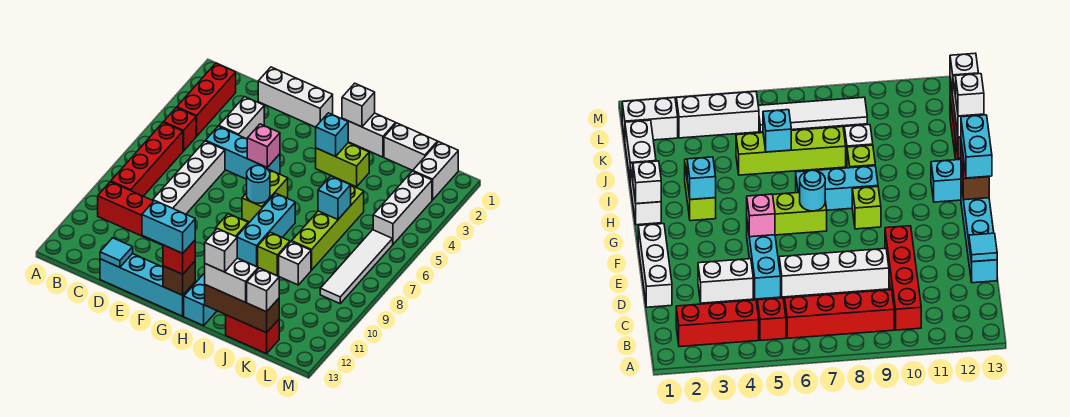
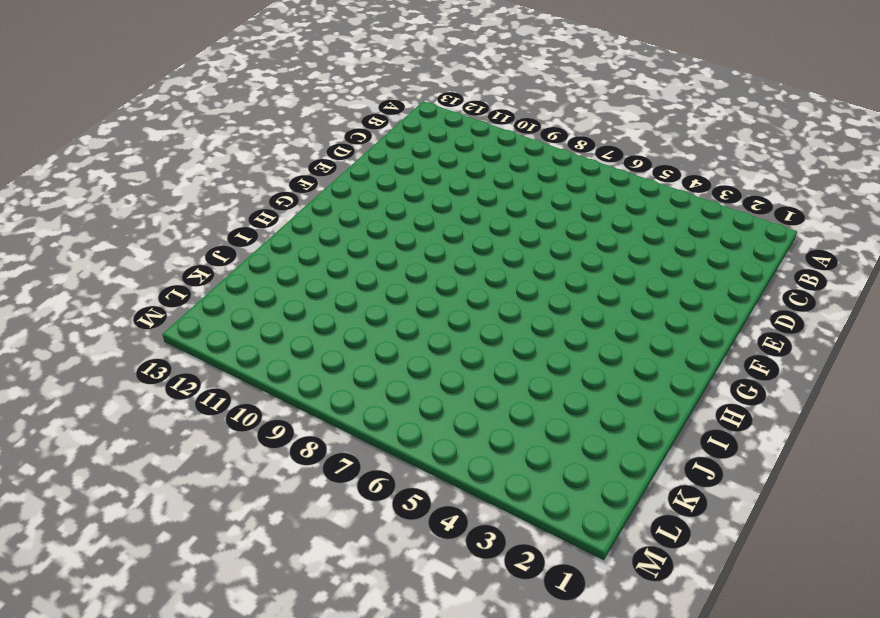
none -> red brick B2:B4 level 1
none -> red brick B5 level 1
none -> red brick B6:B9 level 1
none -> red brick B10:E10 level 1

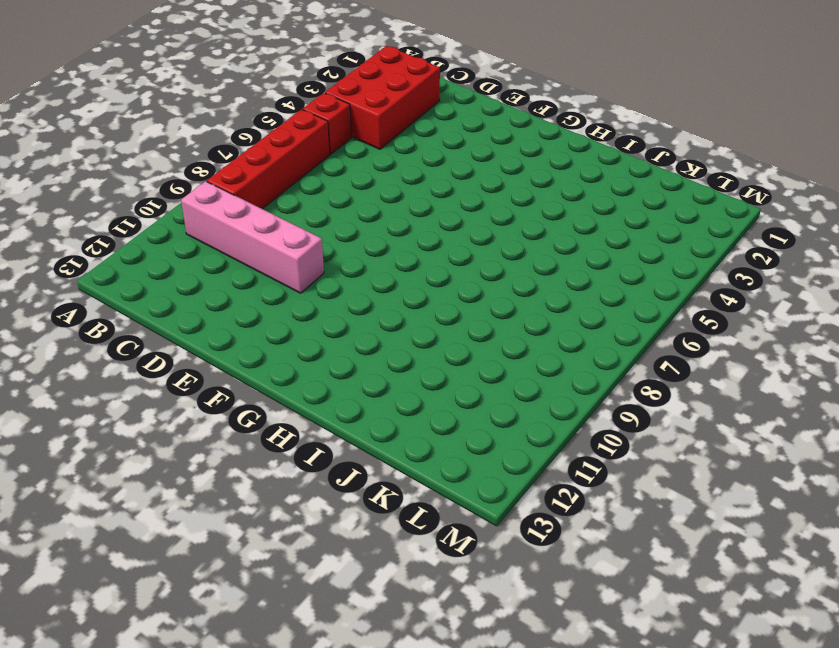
red brick B2:C4 level 1 -> red brick B2:B4 level 1
pink brick B10:E10 level 1 -> red brick B10:E10 level 1
none -> white brick D1:F1 level 1
none -> white brick D3:D4 level 1
none -> cyan brick D5:F5 level 1
none -> white brick D6:D9 level 1

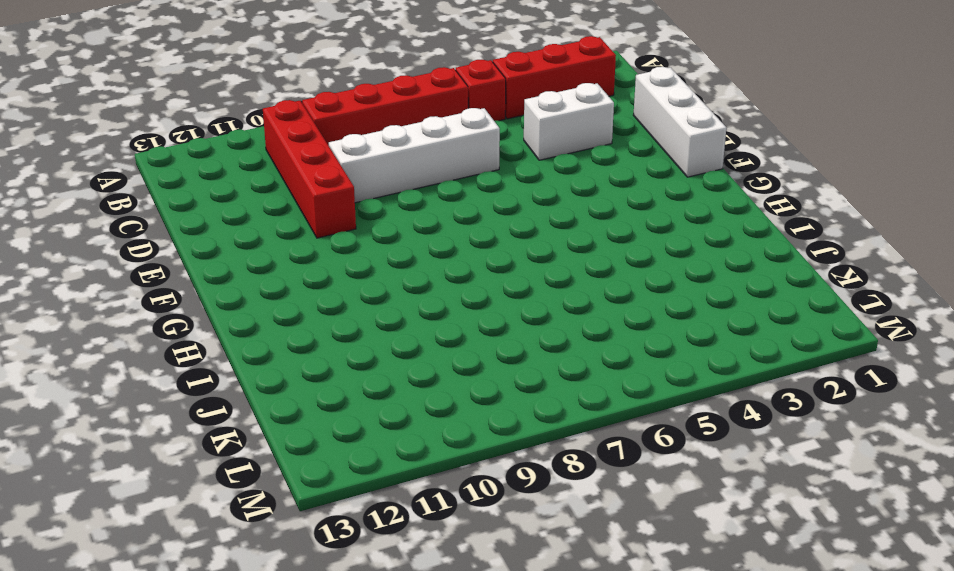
none -> cyan brick D5:F5 level 1
none -> cyan brick D13:G13 level 1
none -> lime brick G6:G7 level 1
none -> lime brick G9 level 1

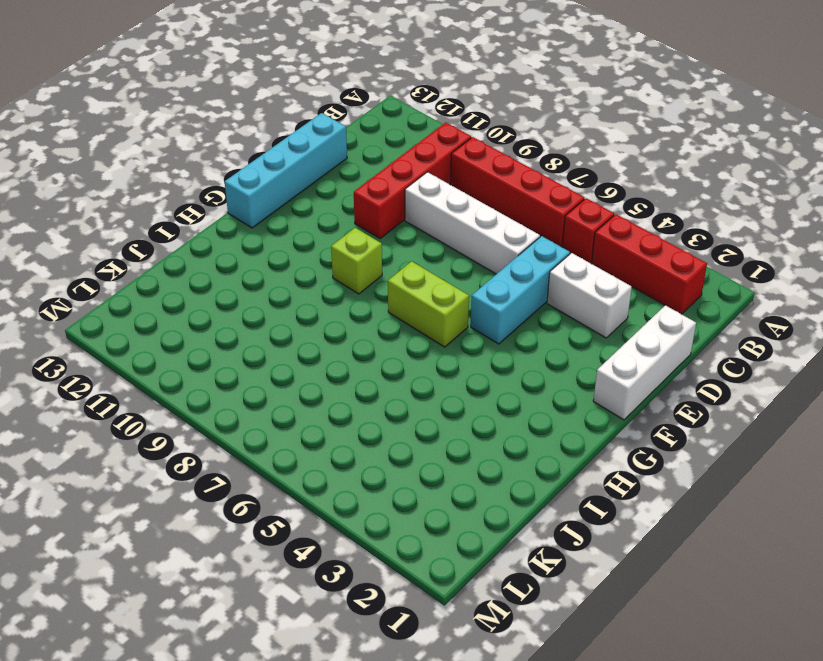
none -> white brick H1:I1 level 1
none -> lime brick H3:I3 level 1
none -> cyan brick H7:H9 level 1
none -> cyan brick H12:H13 level 1

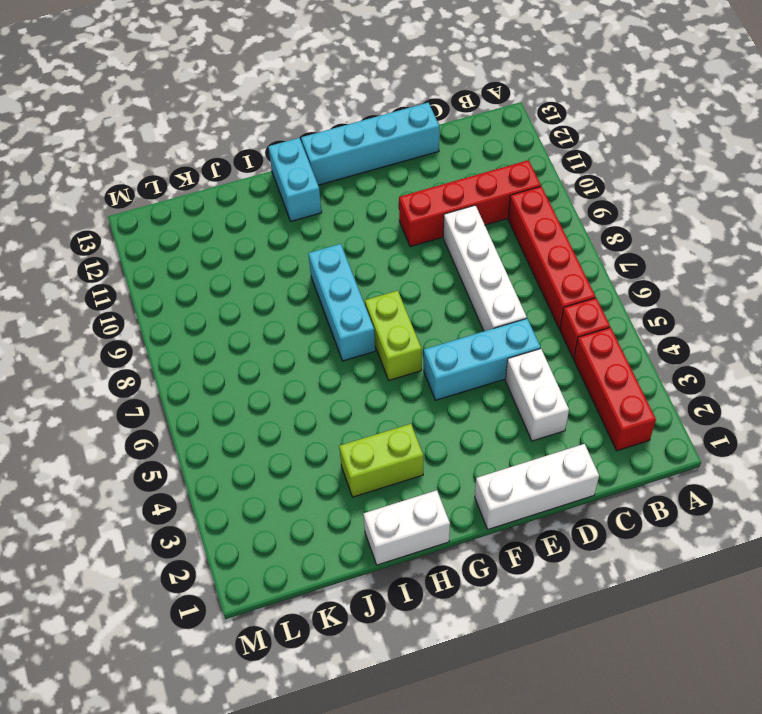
none -> lime brick G9 level 1
none -> lime brick I9 level 1
none -> white brick J1:K1 level 1
none -> lime brick J5:J8 level 1

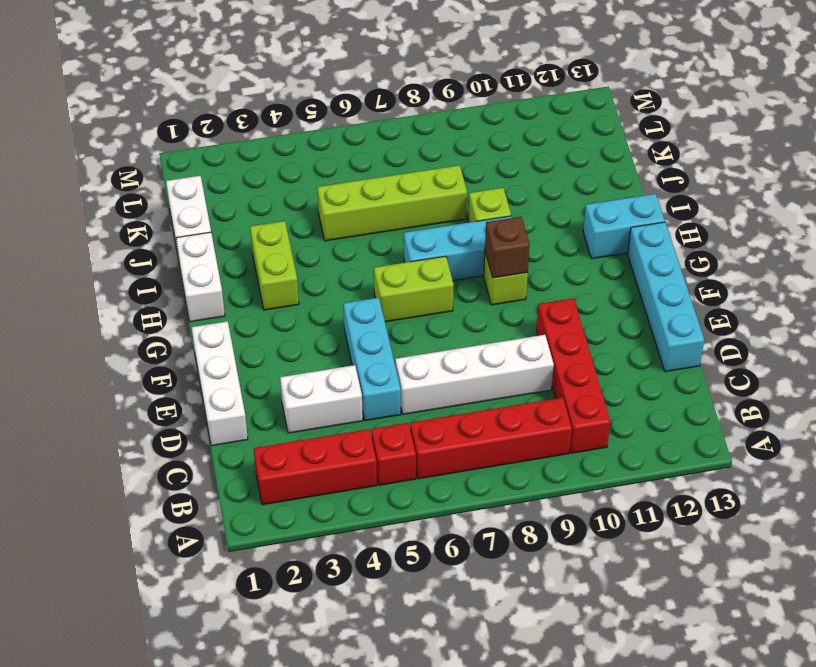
brown brick G9 level 2 -> brown brick G13 level 2
none -> white brick J9 level 1
none -> red brick J13:K13 level 1
none -> white brick L1:L2 level 1
none -> white brick L3:L5 level 1

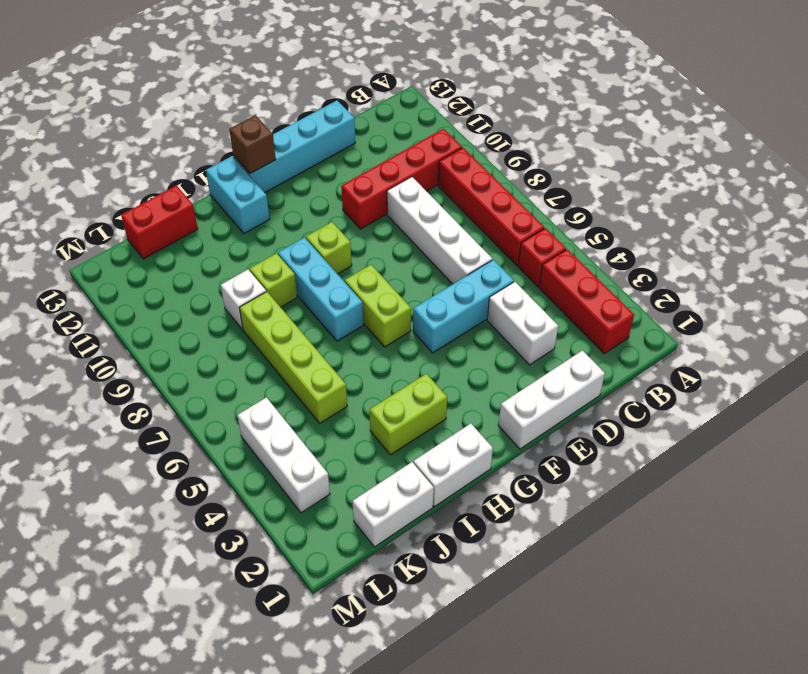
none -> white brick L1:L2 level 1
none -> white tile L6:L9 level 1
none -> cyan tile D13 level 2
none -> pink brick F5 level 2

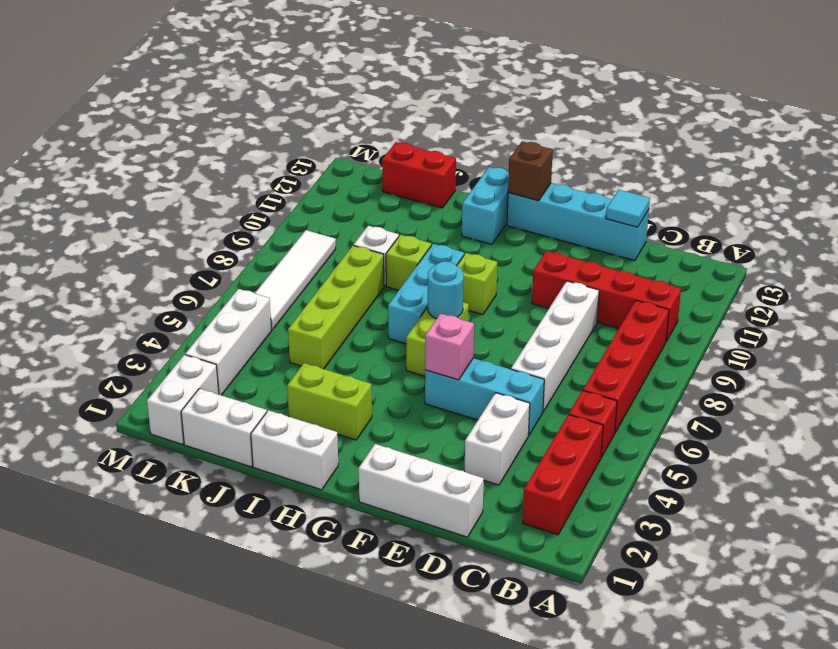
none -> white brick H1 level 2
none -> cyan brick H3 level 2
none -> brown brick I13:K13 level 2
none -> cyan brick J6 level 2

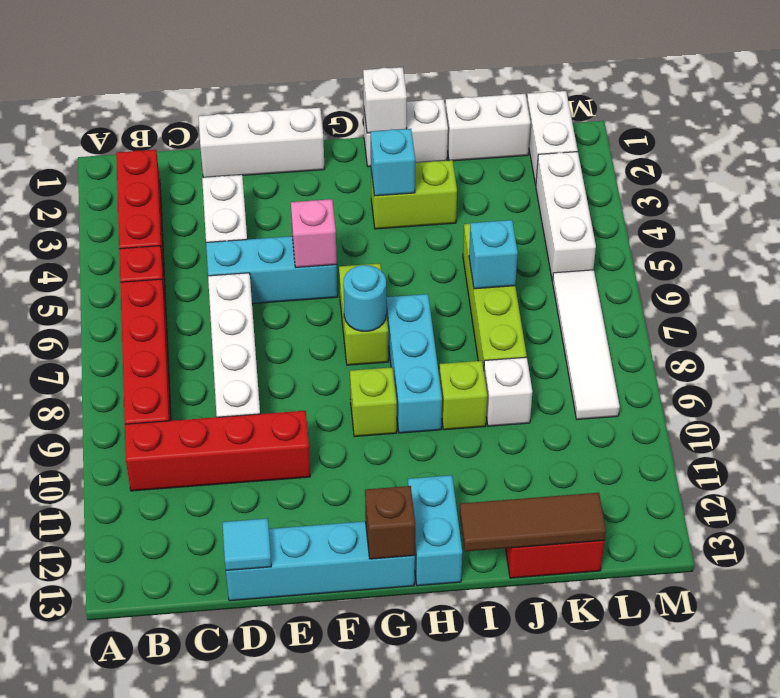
brown tile I13:K13 level 2 -> brown brick I13:K13 level 2
none -> red brick G13 level 3
none -> white brick I13:J13 level 3
none -> white brick K13 level 3
none -> cyan brick F13:G13 level 4

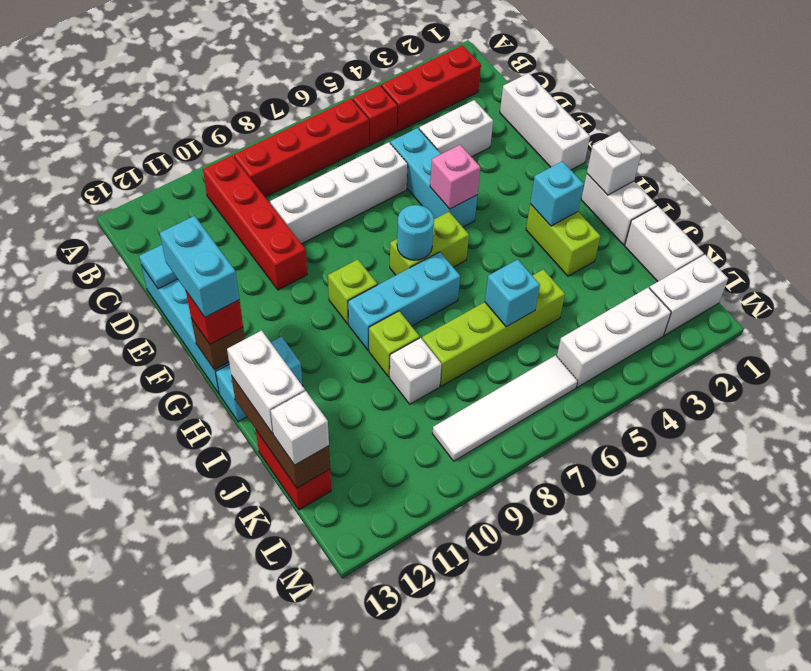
none -> white brick I13 level 4

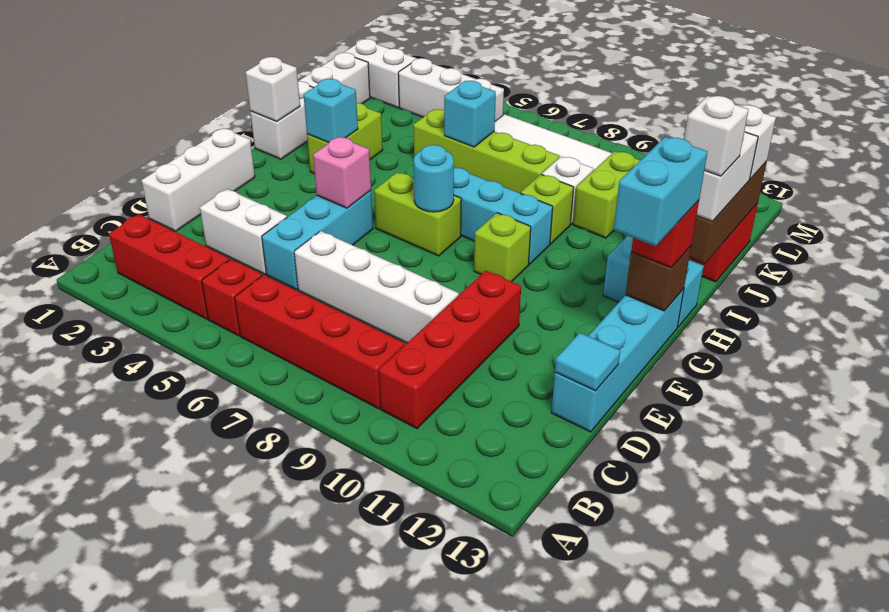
lime brick J10:K10 level 1 -> none

